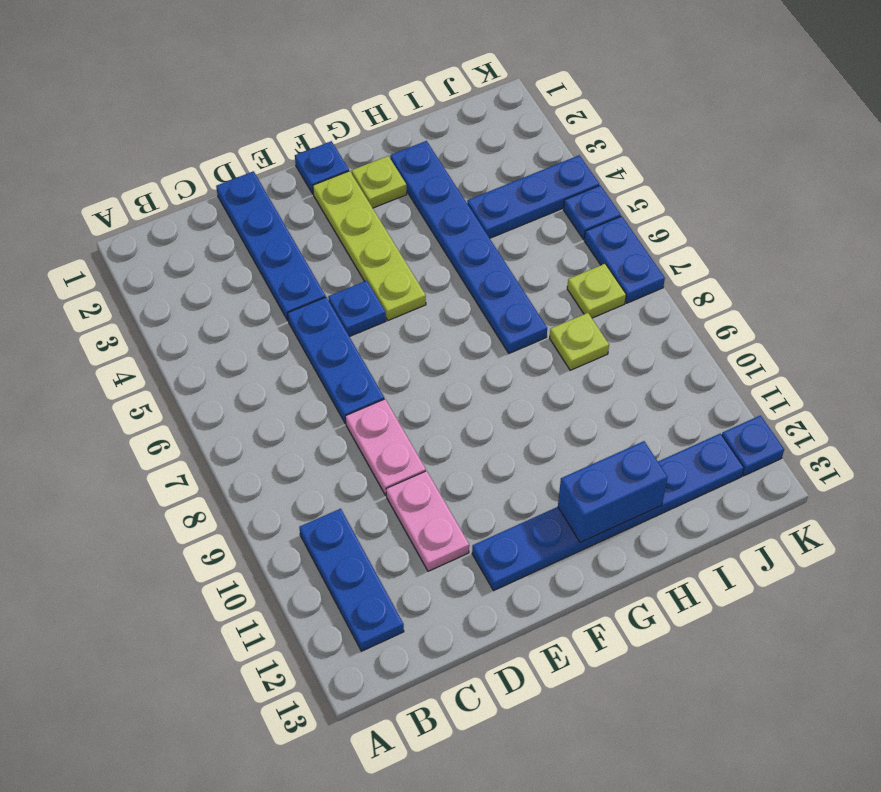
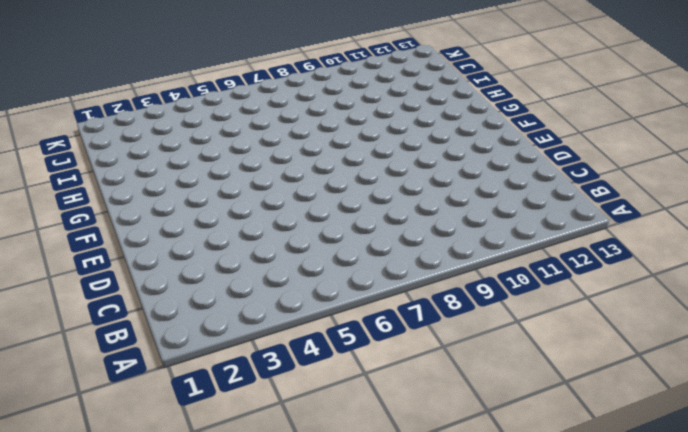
none -> blue plate B10:B12 level 1
none -> blue plate D1:D4 level 1
none -> blue plate D5:D7 level 1

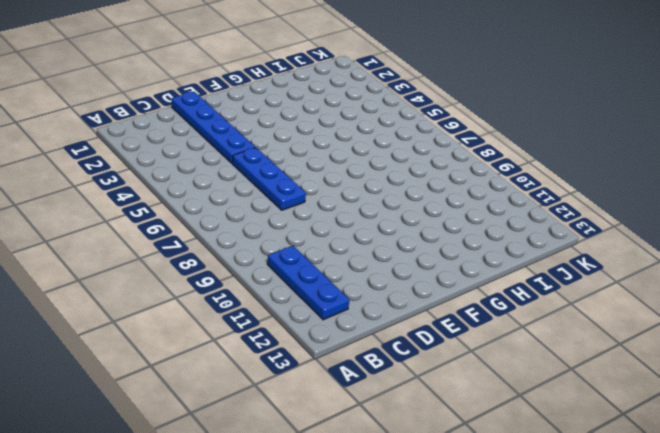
none -> pink plate D8:D9 level 1
none -> pink plate D10:D11 level 1
none -> blue plate E5 level 1

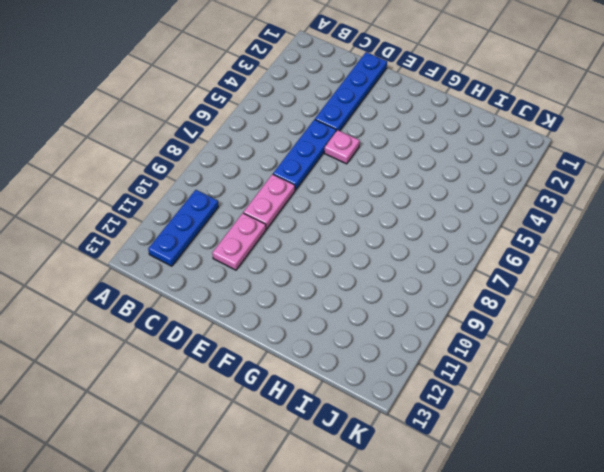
pink plate E5 level 1 -> blue plate E5 level 1
none -> blue plate E12:J12 level 1
none -> blue plate F1 level 1
none -> lime plate F2:F5 level 1

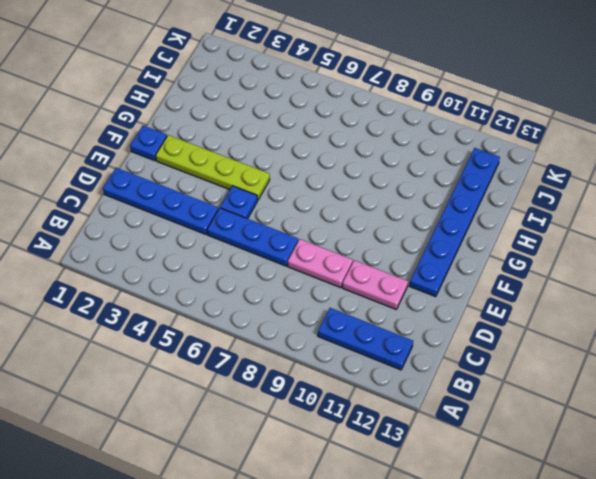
none -> lime plate G2 level 1
none -> blue plate H2:H7 level 1
none -> blue plate I4:K4 level 1

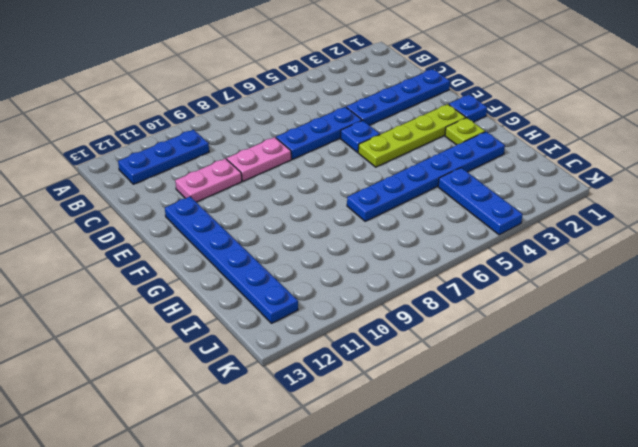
none -> lime plate I8 level 1
none -> lime plate J7 level 1
none -> blue plate K5 level 1

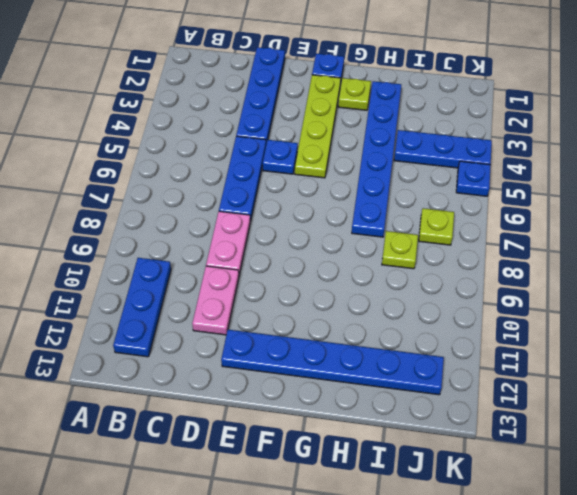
none -> blue plate K6:K7 level 1
none -> blue plate K12 level 1
none -> blue brick G12:H12 level 2

